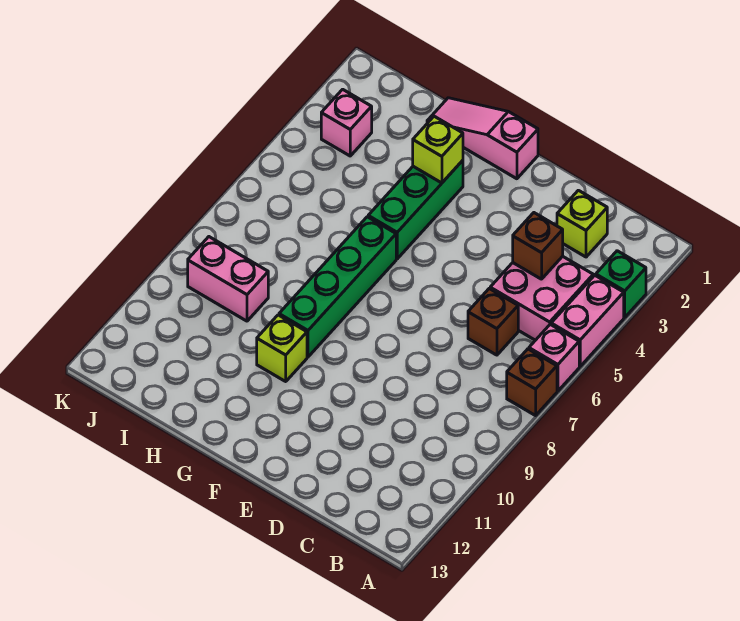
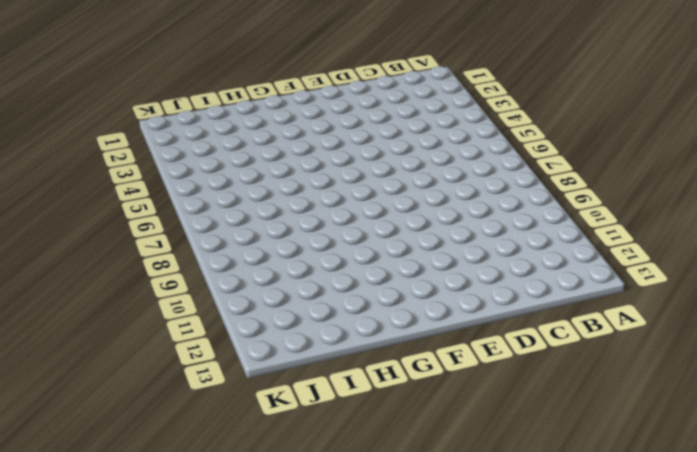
none -> green brick A3 level 1
none -> pink brick A4:A5 level 1
none -> pink brick A6 level 1

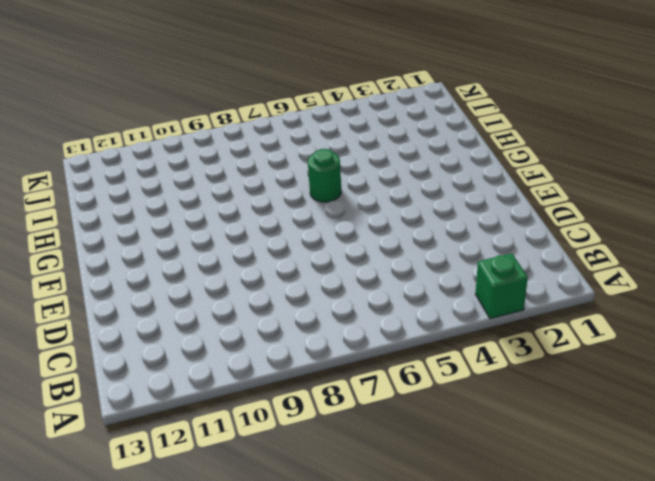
green round brick G6 level 1 -> green brick G6:G9 level 1
none -> pink brick A4:A5 level 1
none -> pink brick A6 level 1
none -> brown brick A7 level 1

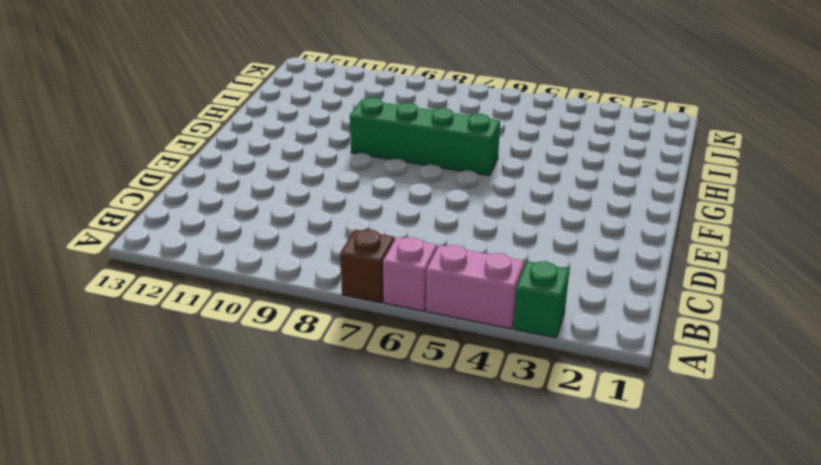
none -> pink brick B4:C5 level 1
none -> lime brick C2 level 1
none -> brown brick C6 level 1

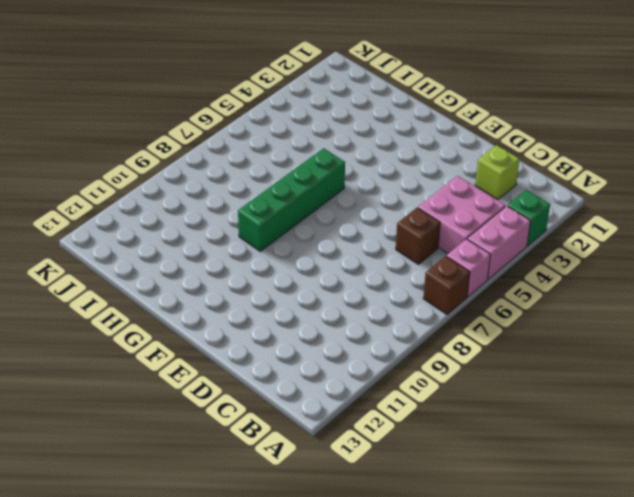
none -> pink slope F1:H1 level 1 top F
none -> green brick G3:G5 level 1
none -> lime brick G10 level 1

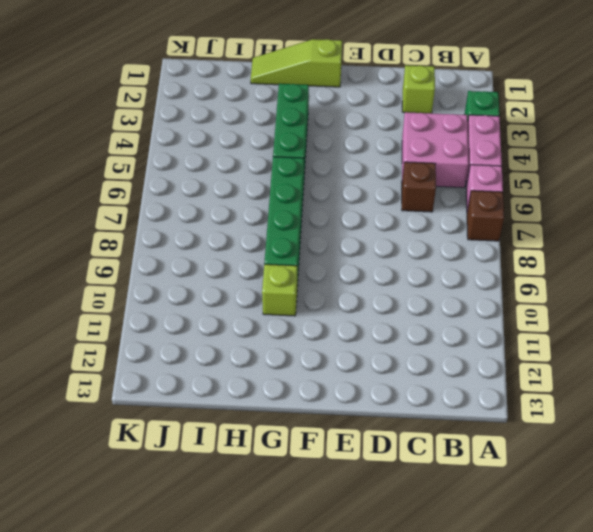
lime slope F1:H1 level 1 top F -> pink slope F1:H1 level 1 top F
none -> pink brick I9:J9 level 1
none -> pink brick J3 level 1
none -> brown brick C4 level 2

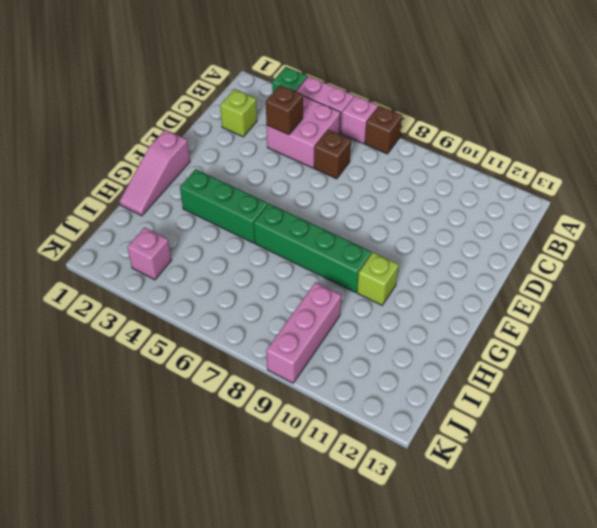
pink brick I9:K9 level 1 -> pink brick I9:J9 level 1
none -> lime brick G3 level 2

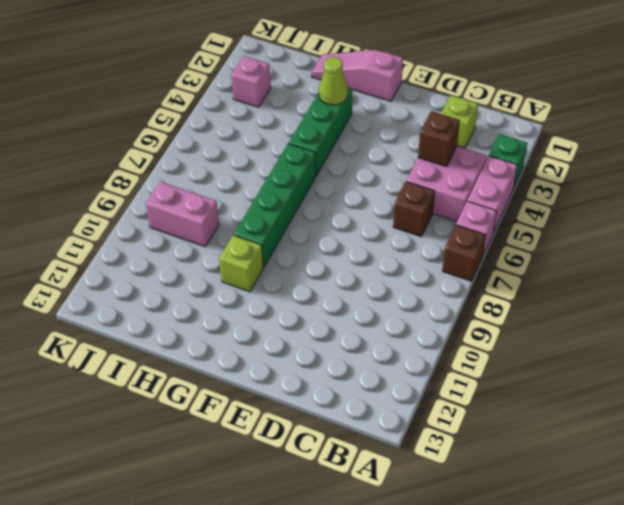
lime cone G3 level 2 -> lime brick G3 level 2

